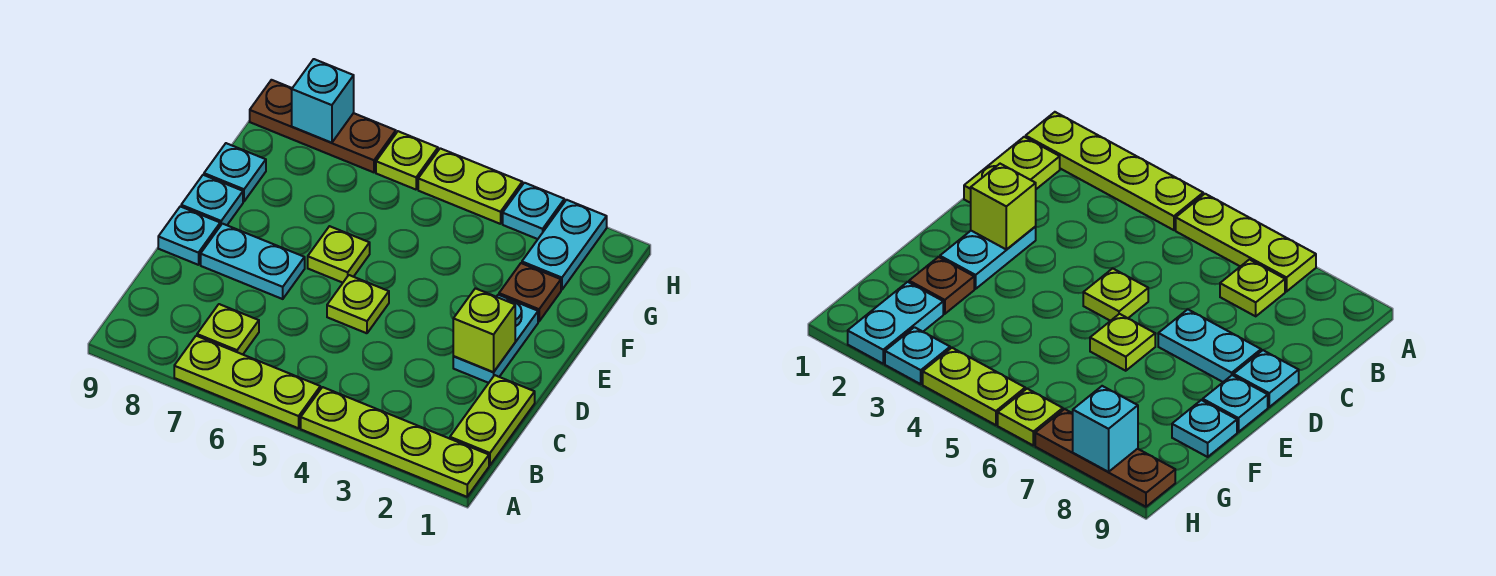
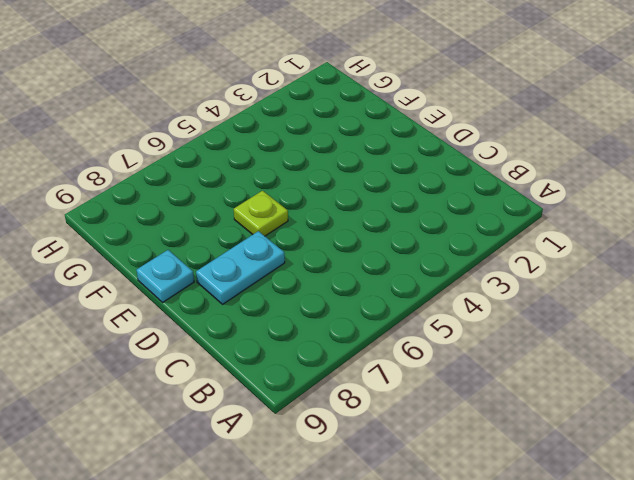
none -> lime plate A1:A4 level 1
none -> lime plate A5:A7 level 1
none -> lime plate B1:C1 level 1

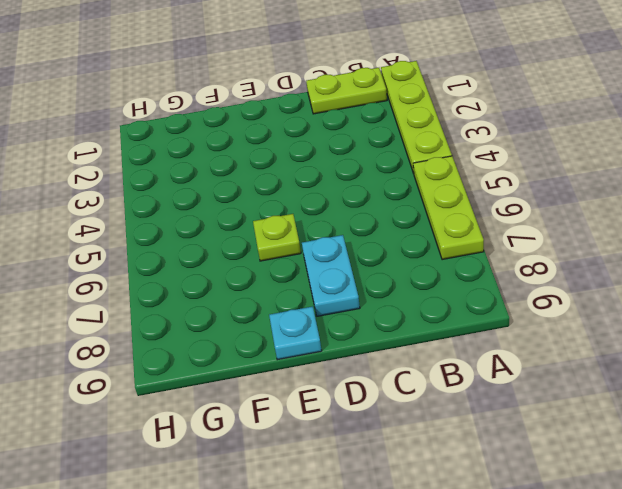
none -> lime plate B7 level 1
none -> cyan plate D2:E2 level 1
none -> lime plate D5 level 1

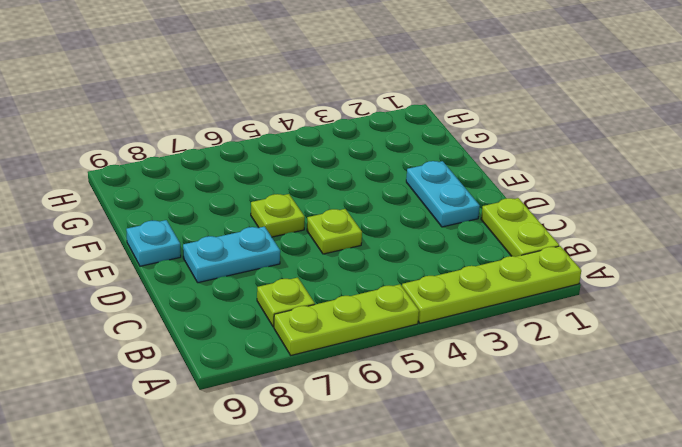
none -> cyan plate D9 level 1
none -> brown plate F2 level 1
none -> cyan plate F9 level 1

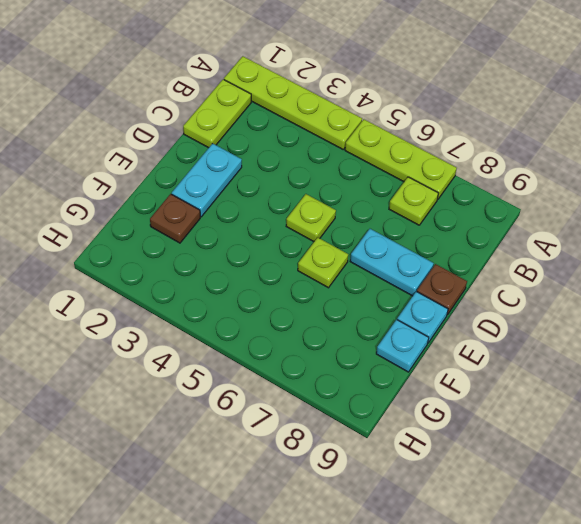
brown plate D9 level 1 -> cyan plate D9 level 1
none -> cyan plate G2:H2 level 1
none -> cyan plate H3 level 1
none -> lime plate H4:H5 level 1

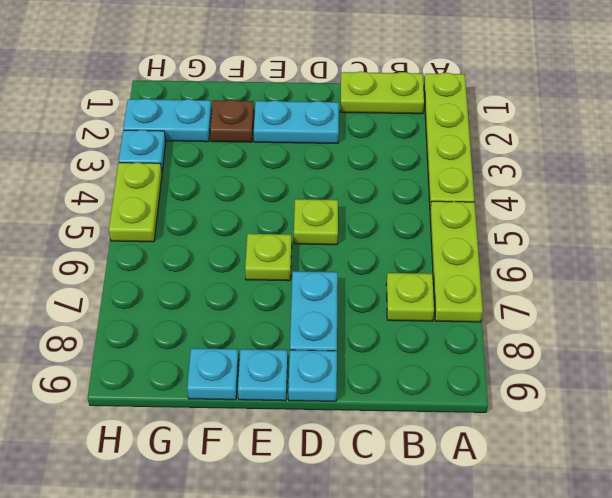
none -> lime plate H6 level 1
none -> brown plate H7:H9 level 1
none -> lime brick D2 level 2

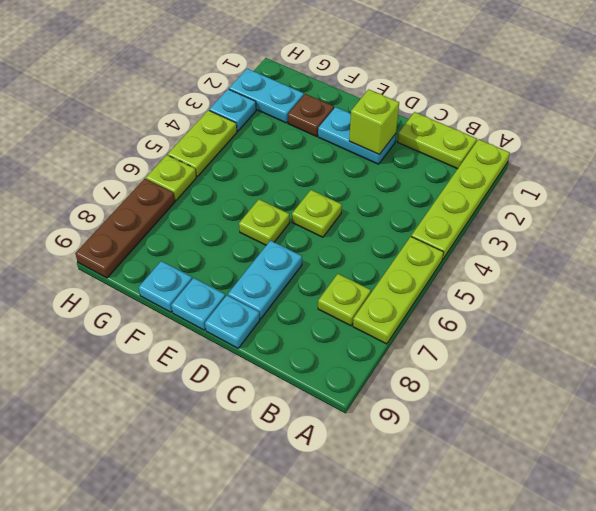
none -> cyan brick H8 level 2

